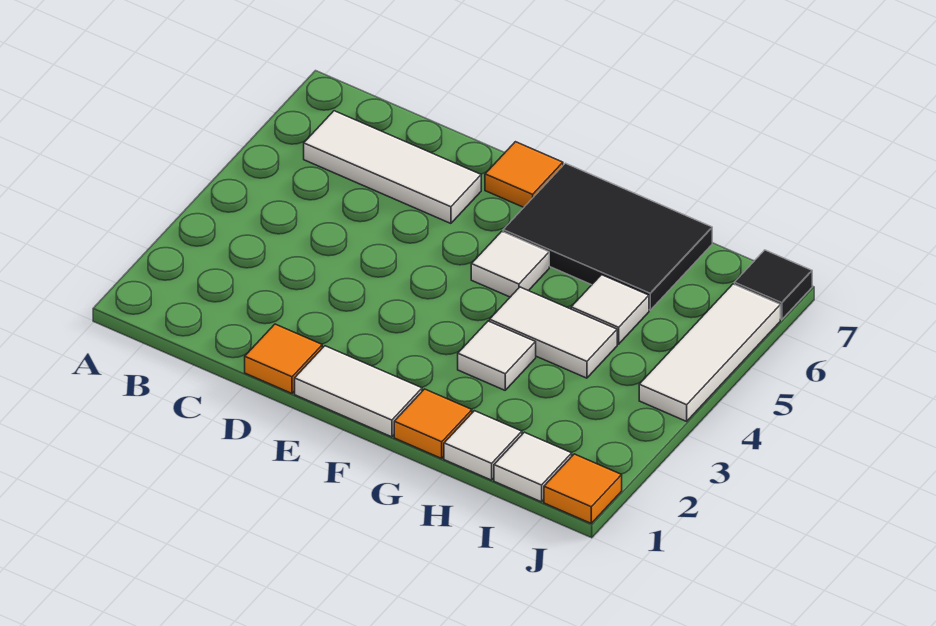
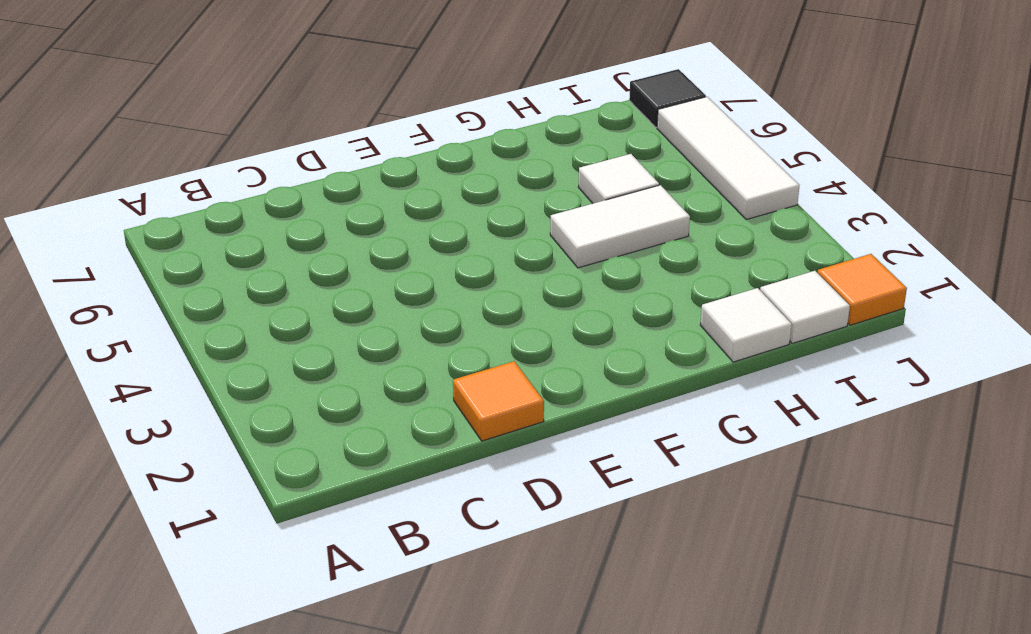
none -> white tile B6:D6 level 1
none -> white tile E1:F1 level 1
none -> orange tile E7 level 1

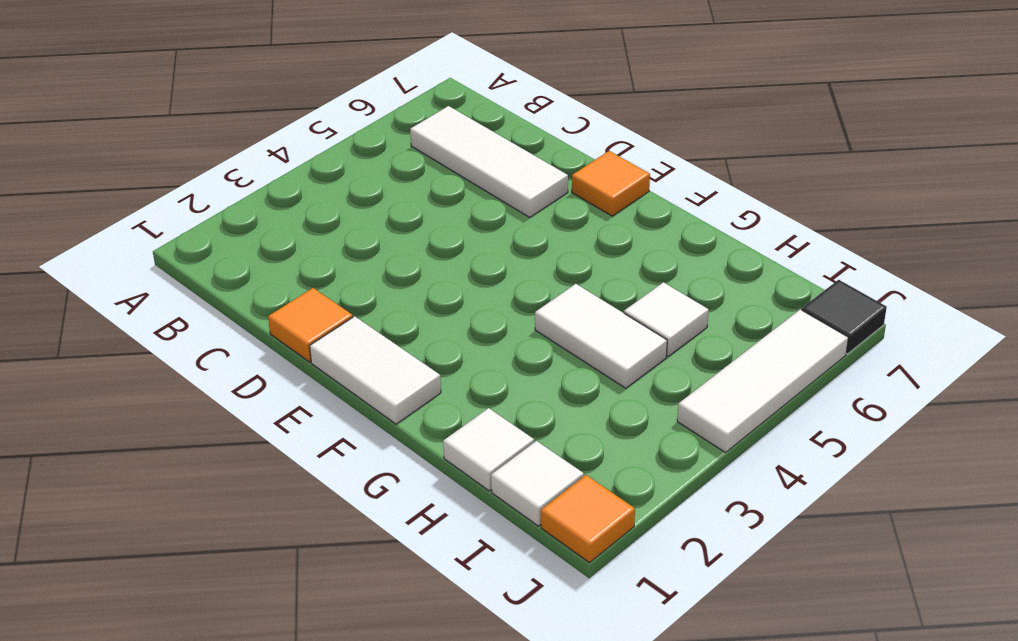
none -> white tile F5 level 1
none -> black tile F6:H7 level 1
none -> orange tile G1 level 1

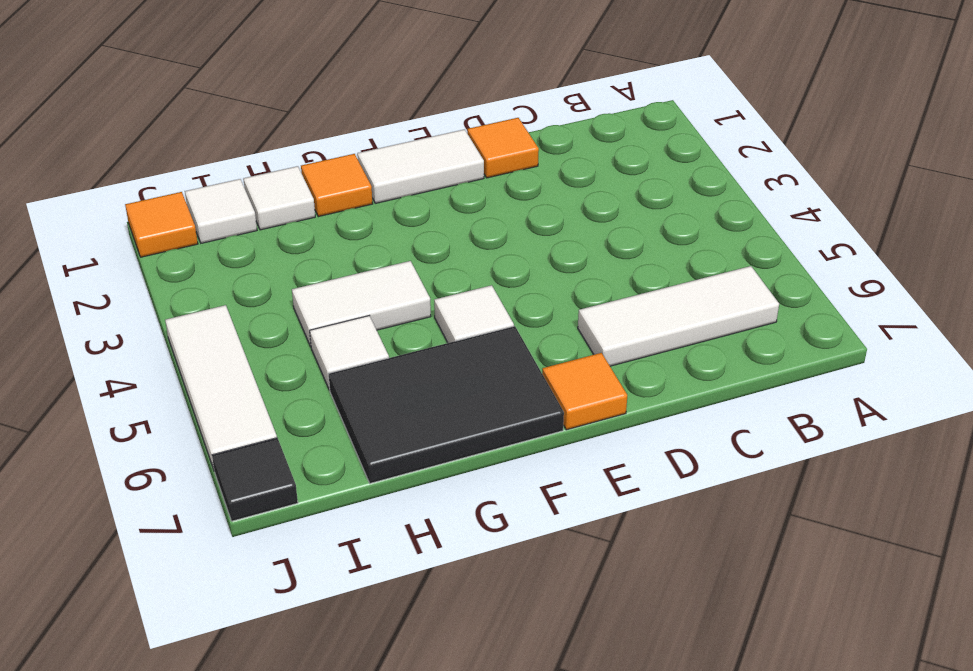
none -> white tile G3 level 1

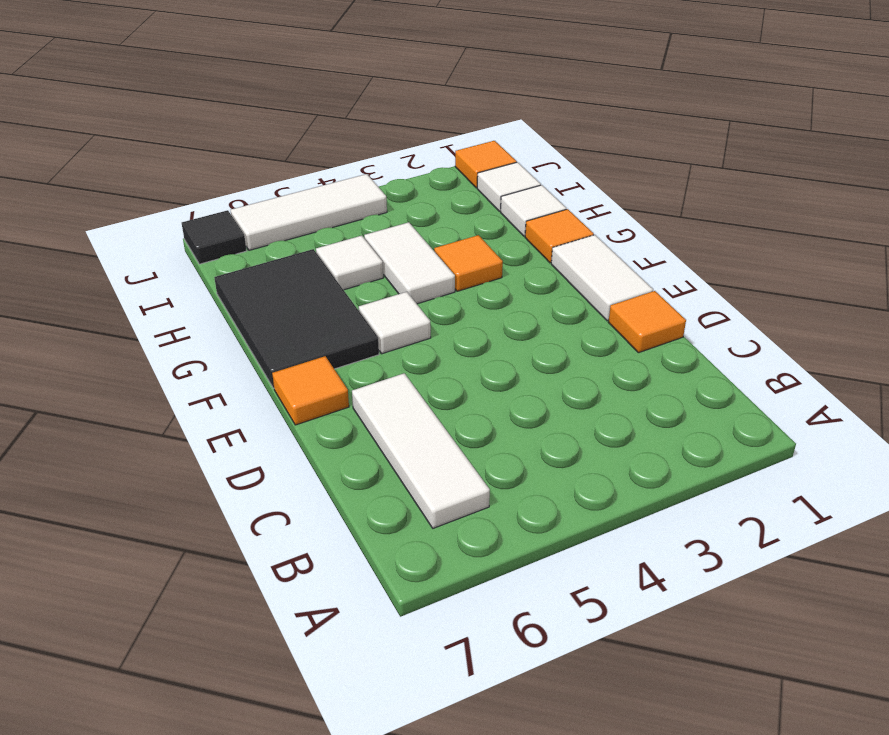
orange tile G3 level 1 -> white tile G3 level 1

